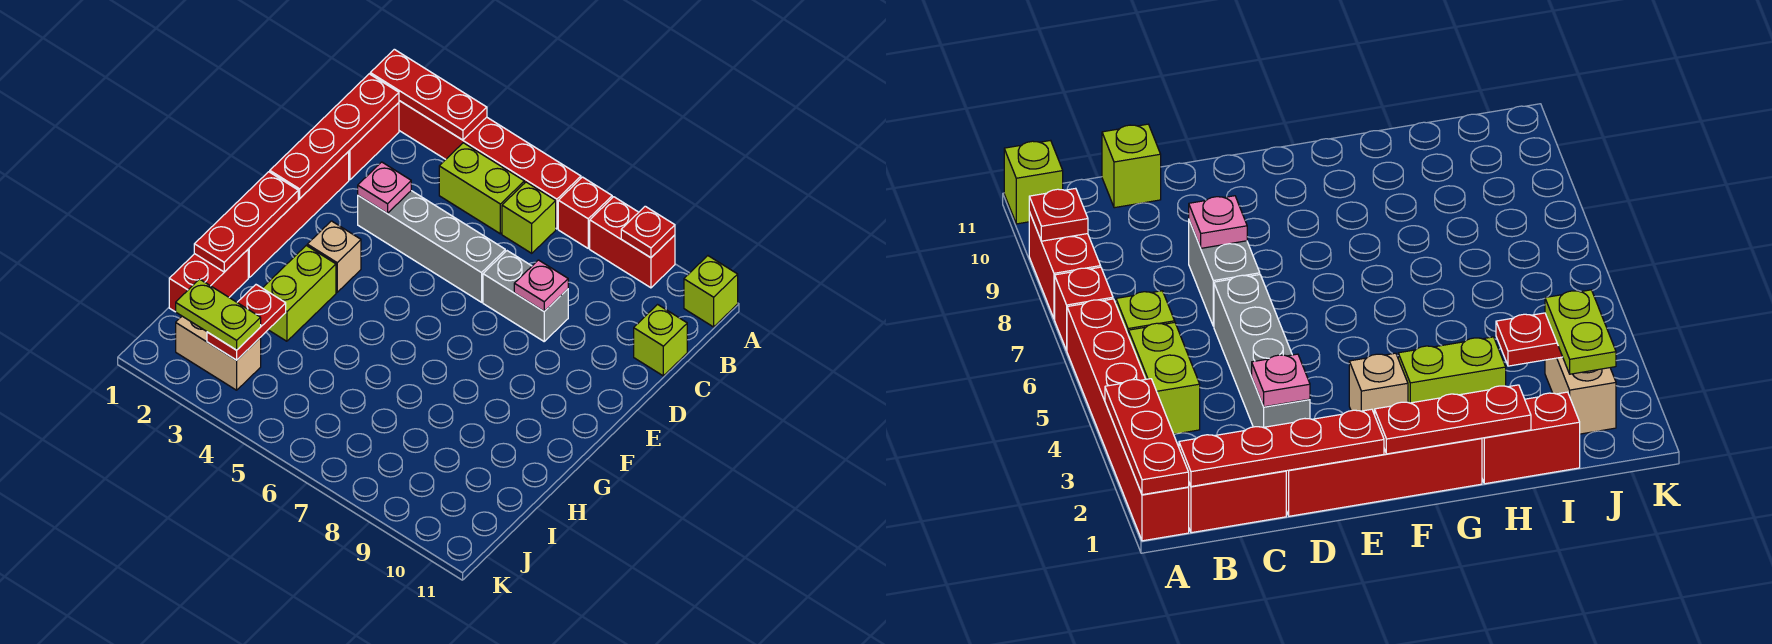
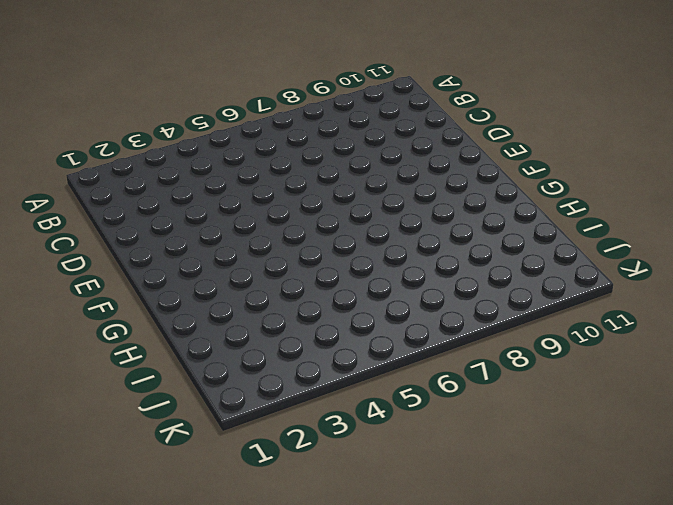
none -> red brick A1:A6 level 1
none -> red brick A7 level 1
none -> red brick A8:A9 level 1

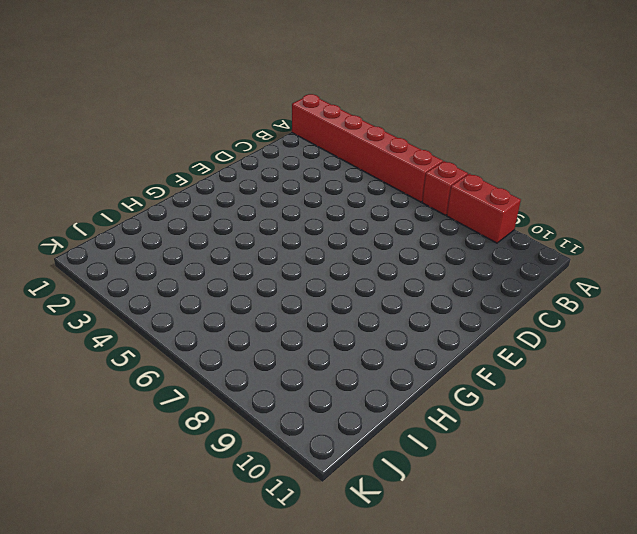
none -> lime brick A11 level 1
none -> red brick B1:C1 level 1
none -> lime brick B4:B5 level 1

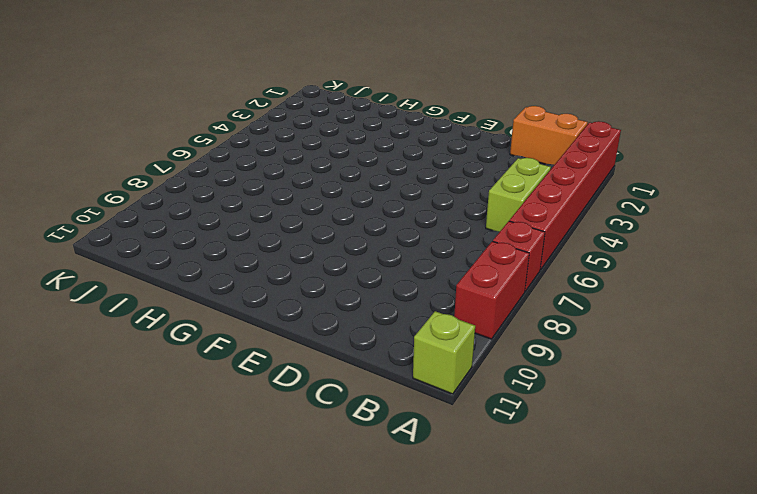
orange brick B1:C1 level 1 -> red brick B1:C1 level 1
none -> lime brick B6 level 1
none -> lime brick C11 level 1
none -> red brick D1:G1 level 1

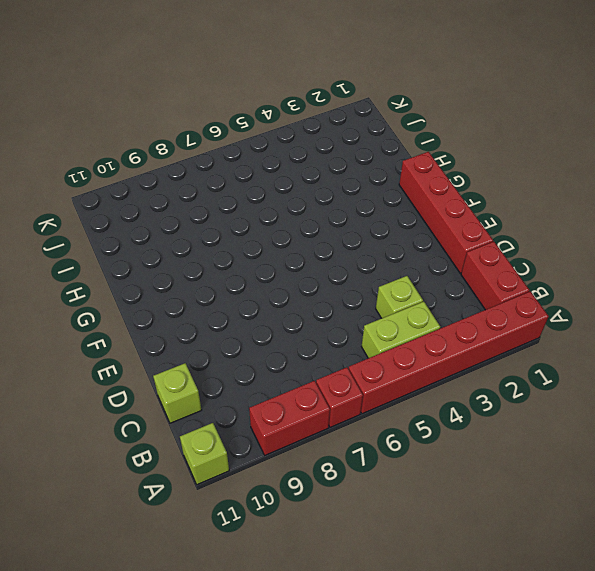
lime brick C4 level 1 -> lime brick B6 level 1
none -> grey brick D3:D6 level 1
none -> grey brick D7:D8 level 1
none -> tan brick F3 level 1

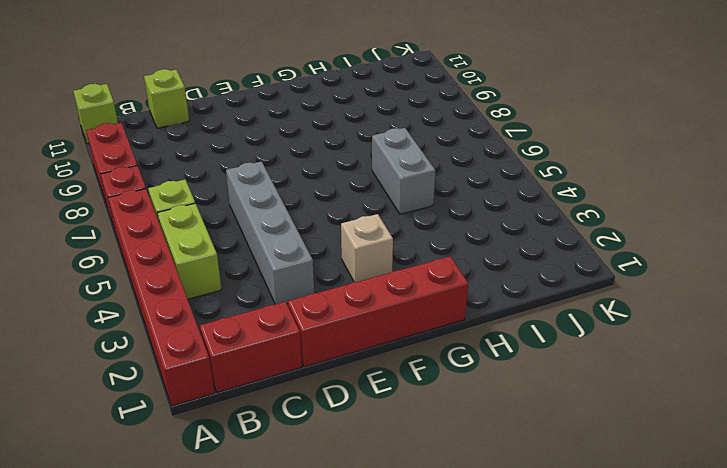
grey brick H5:H6 level 1 -> grey brick D7:D8 level 1
none -> lime brick G3:H3 level 1
none -> red brick H1:I1 level 1
none -> tan brick J2:J3 level 1

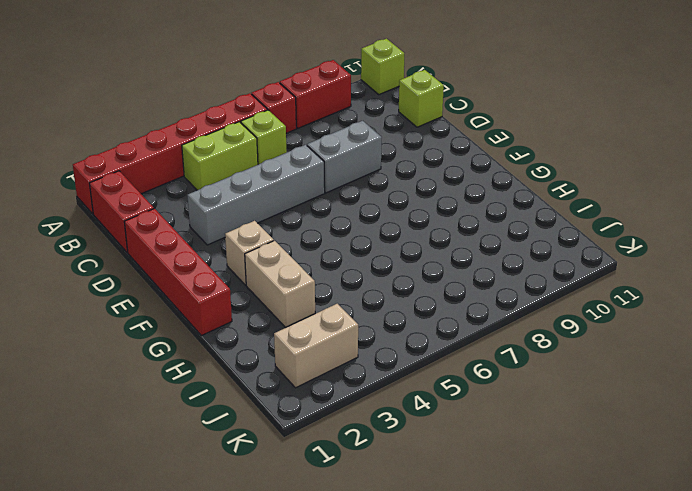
tan brick G3:H3 level 1 -> lime brick G3:H3 level 1
none -> red brick H1:I1 level 1
none -> red plate A1:A3 level 2
none -> red plate A9 level 2

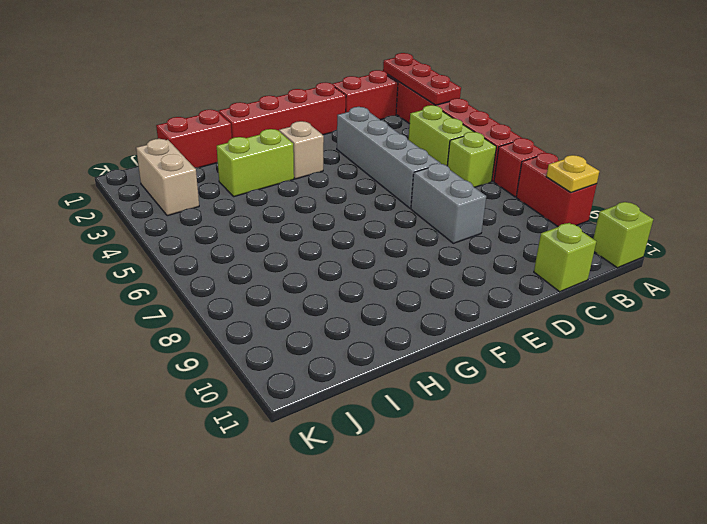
yellow plate A9 level 2 -> red plate A9 level 2
none -> red plate B1:E1 level 2
none -> pink plate D3 level 2
none -> pink plate D8 level 2

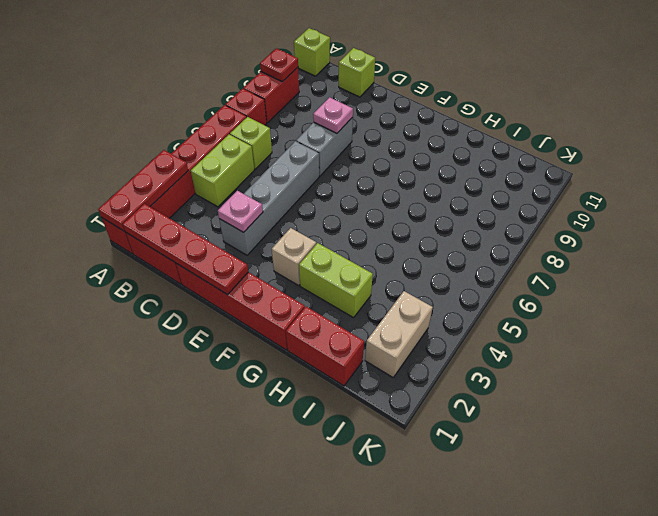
none -> red plate F1:H1 level 2
none -> red plate I3:J3 level 2
none -> lime plate J2:J3 level 3

